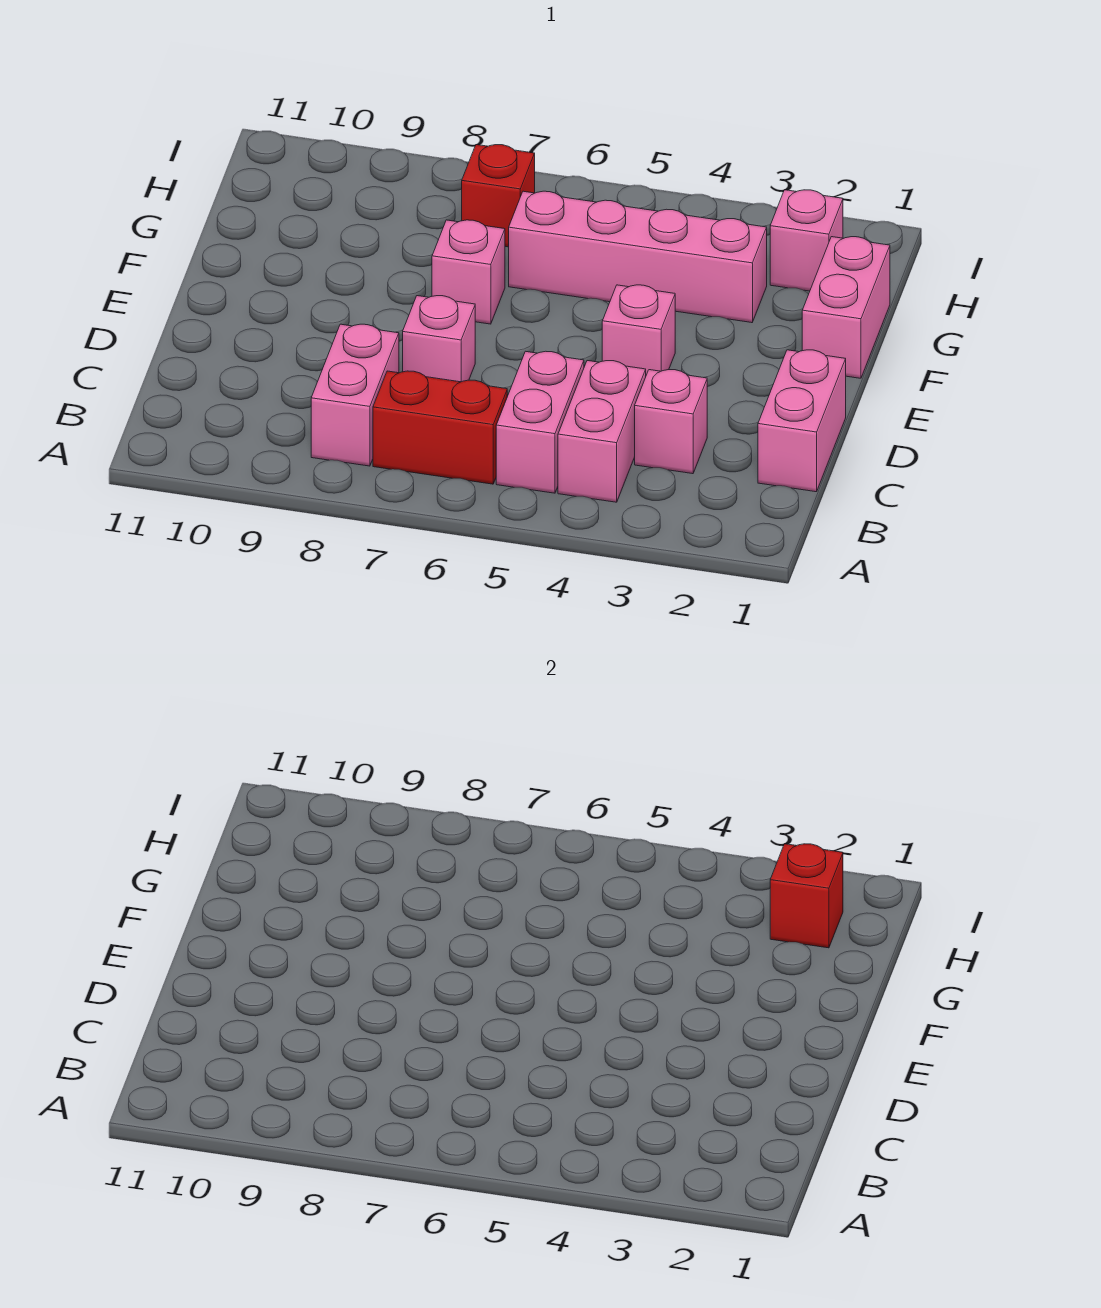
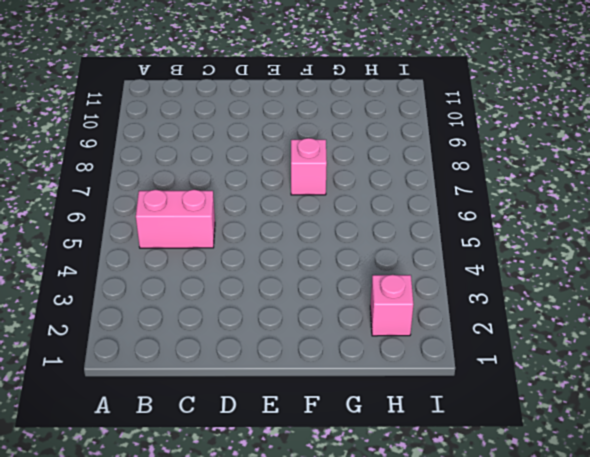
none -> pink brick B4:C4 level 1
none -> red brick B6:B7 level 1
none -> pink brick B8:C8 level 1

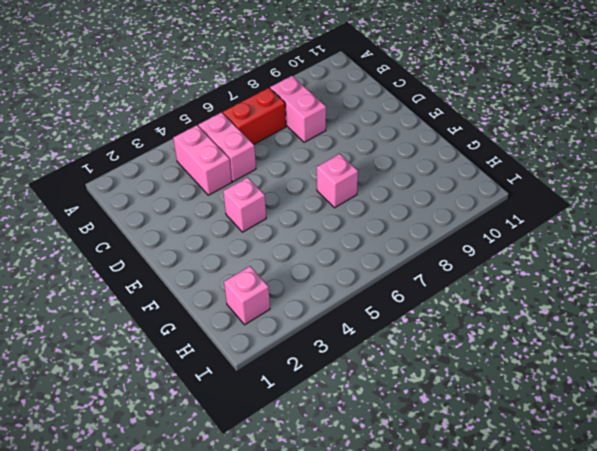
none -> pink brick C1:D1 level 1
none -> pink brick C3 level 1
none -> pink brick D7 level 1

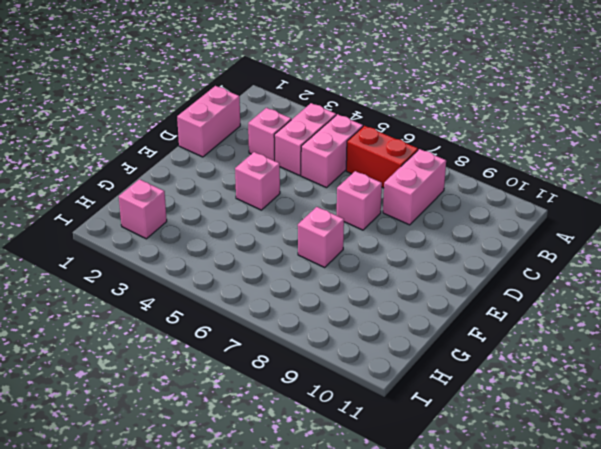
none -> pink brick F1:G1 level 1
none -> pink brick G3:G6 level 1
none -> red brick H7 level 1

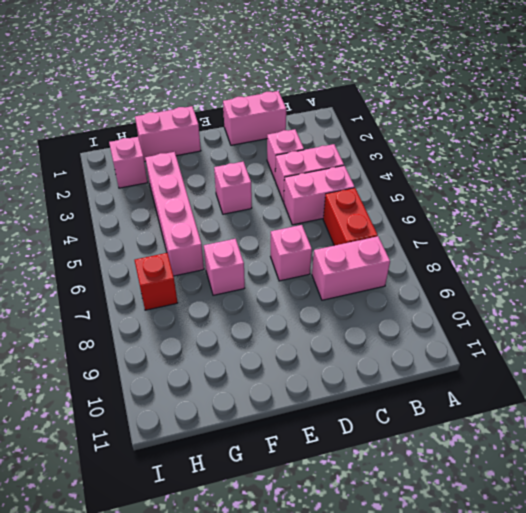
none -> red brick H2 level 2

